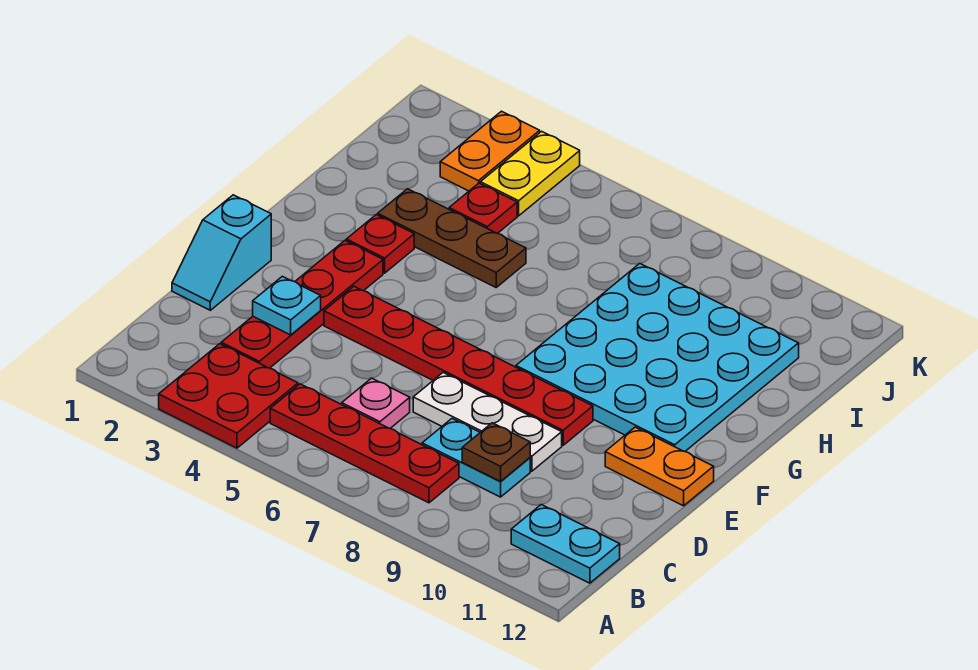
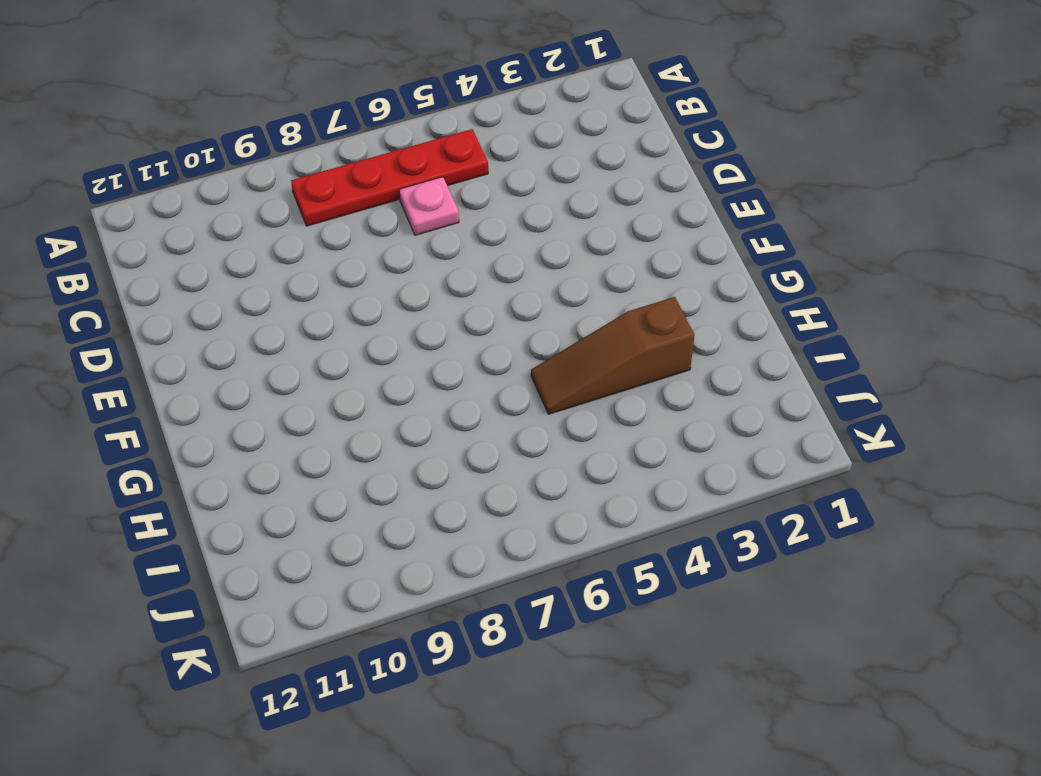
brown slope H3:H5 level 1 top 3 -> brown plate H3:H5 level 1
none -> red plate A3:B4 level 1
none -> cyan plate B11:B12 level 1
none -> red plate C3:F3 level 1

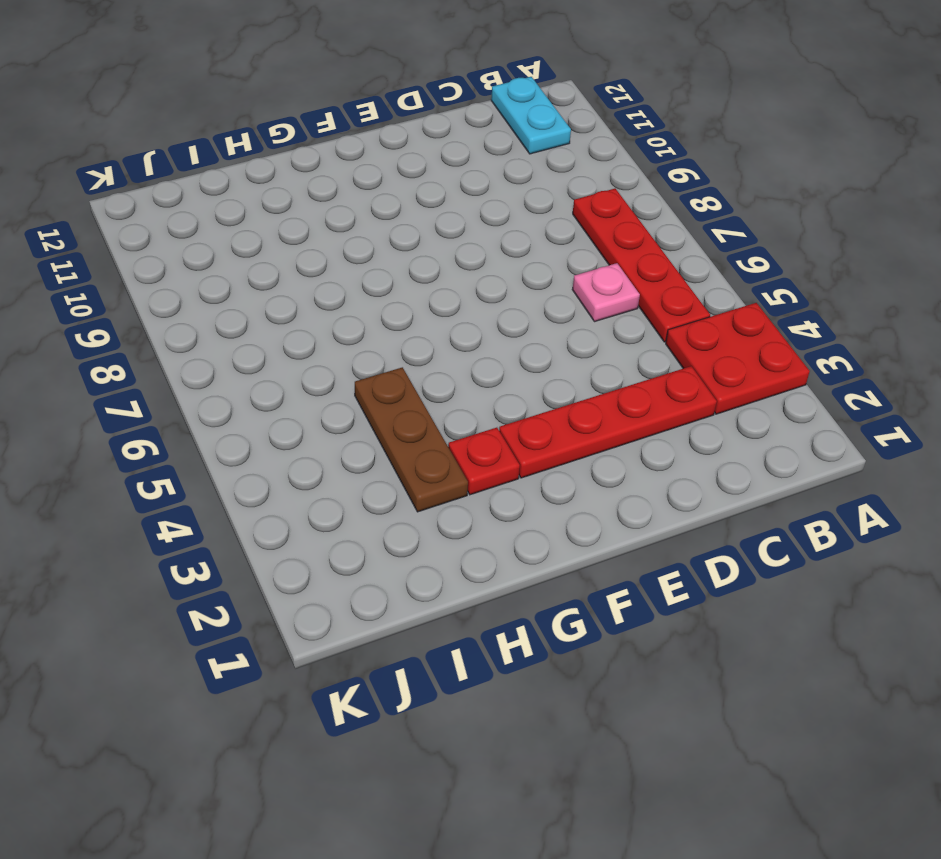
none -> cyan plate C8:C9 level 1
none -> cyan slope D1:E1 level 1 top E
none -> white plate D7:D9 level 1

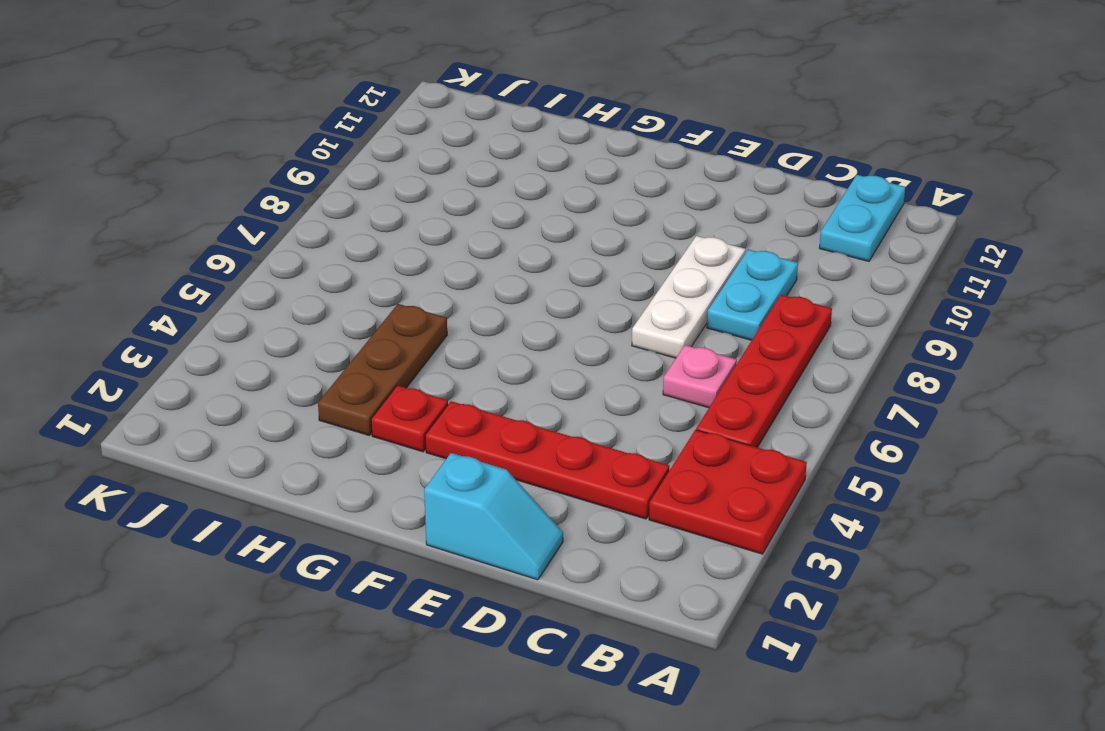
none -> red plate E4:E9 level 1
none -> orange plate E11:E12 level 1
none -> cyan plate F8:I11 level 1

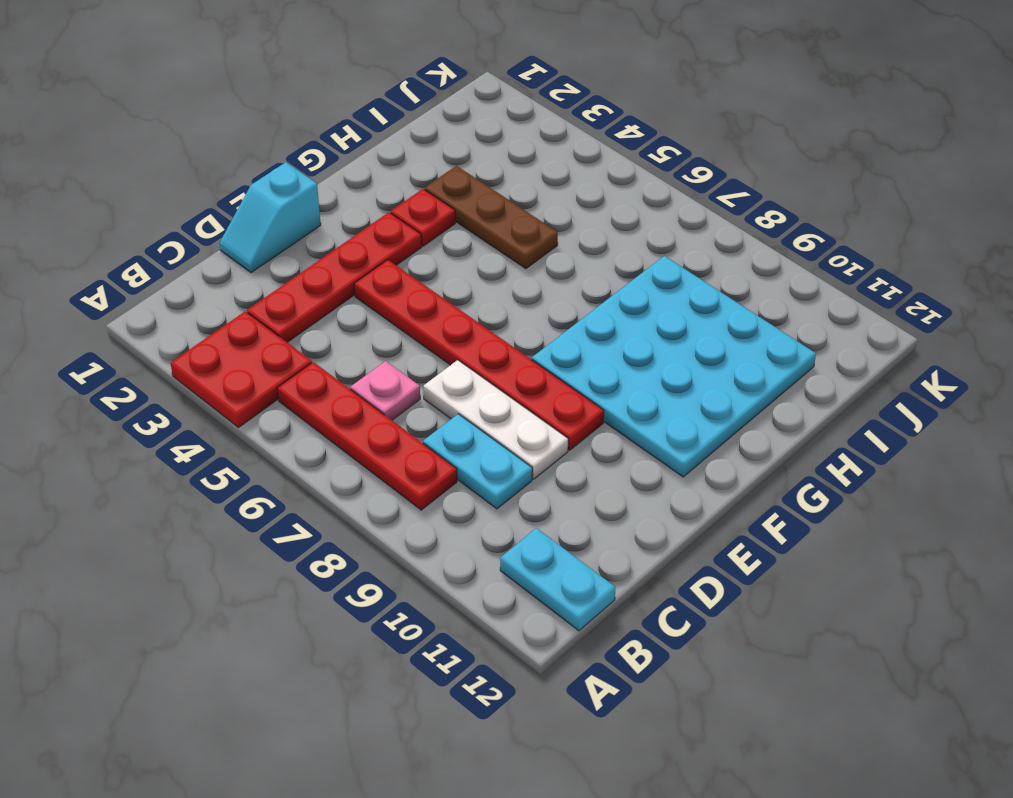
none -> orange plate E11:E12 level 1
none -> red plate I4 level 1
none -> orange plate J3:K3 level 1

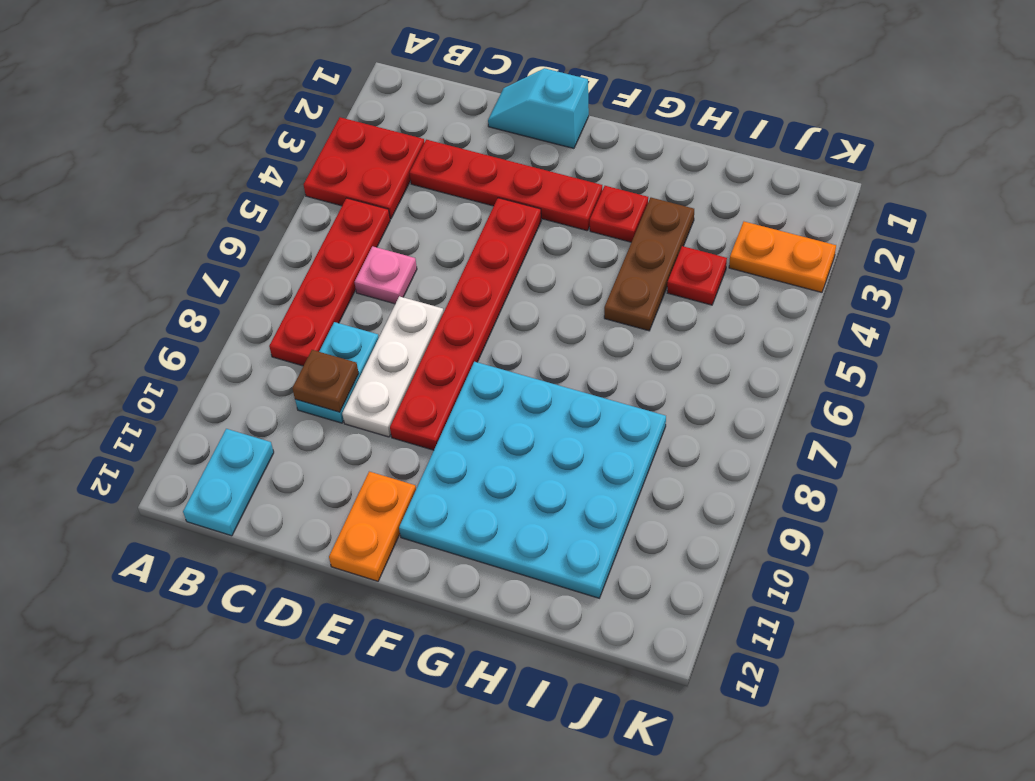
none -> yellow plate J4:K4 level 1
none -> cyan plate D3 level 2

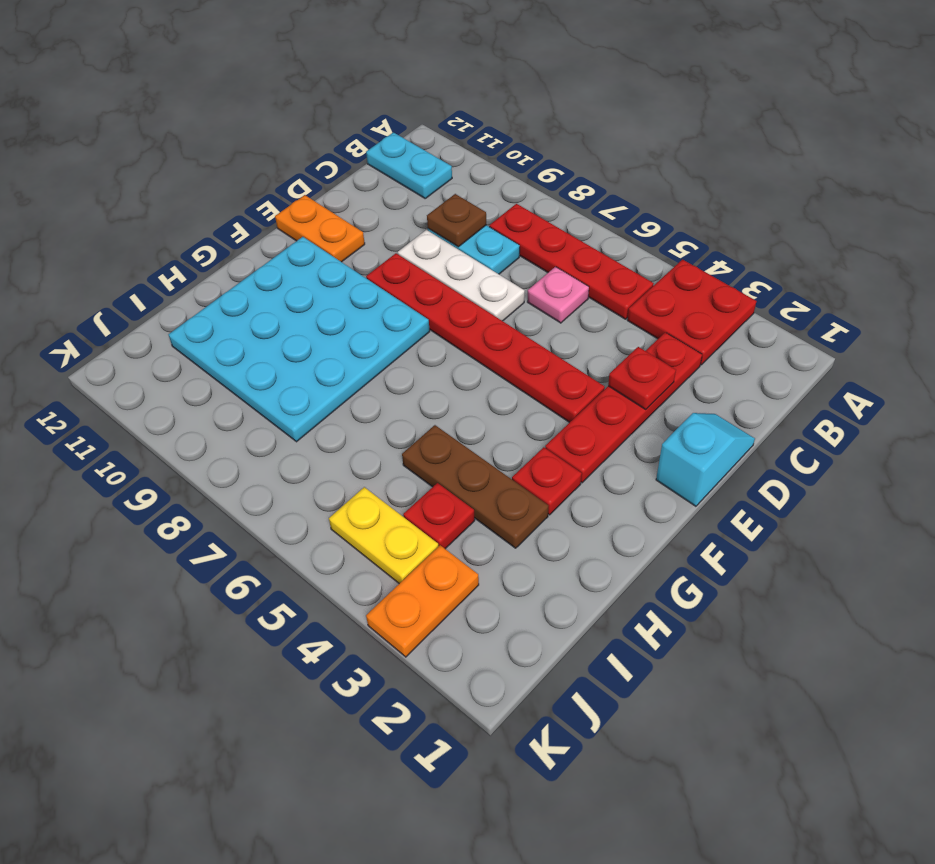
red plate D3 level 2 -> cyan plate D3 level 2
yellow plate J4:J5 level 1 -> yellow plate J4:K4 level 1

